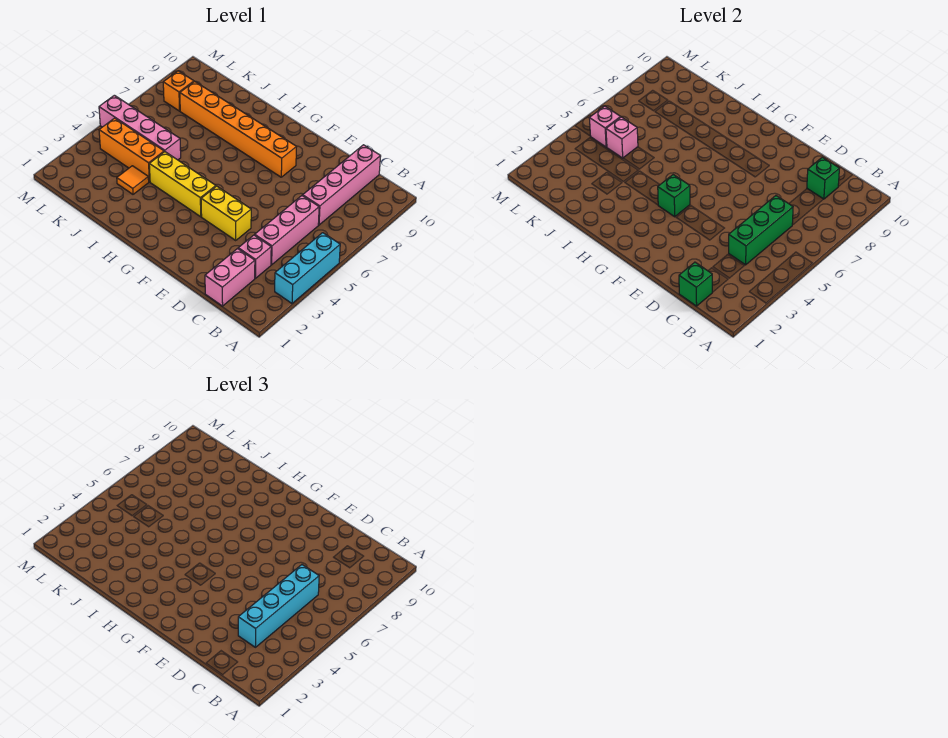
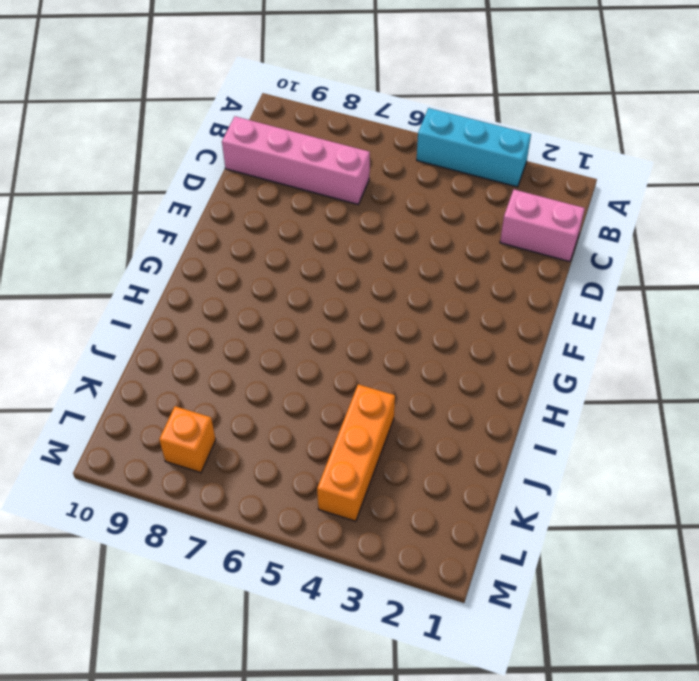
none -> pink brick C3 level 1
none -> pink brick C4:C6 level 1
none -> yellow brick E4:F4 level 1

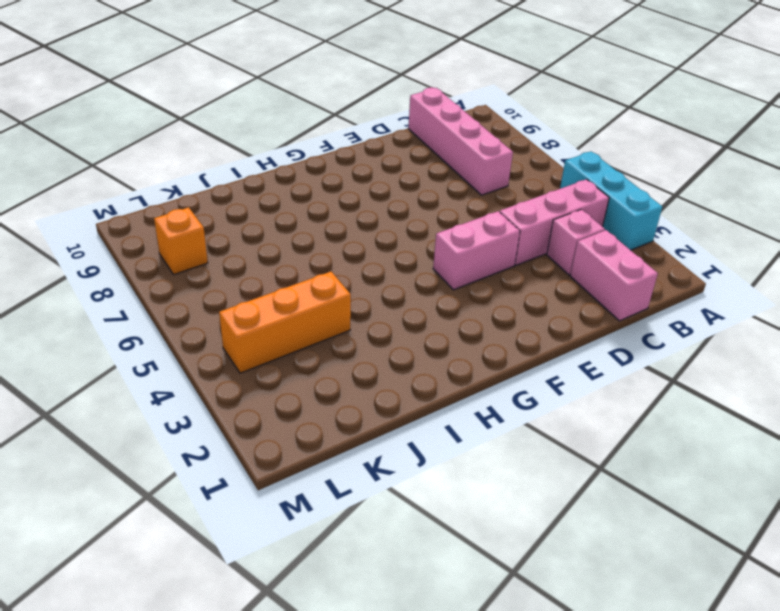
pink brick B4:D4 level 1 -> pink brick C4:C6 level 1
pink brick E4:F4 level 1 -> yellow brick E4:F4 level 1
none -> orange brick F8:K8 level 1
none -> yellow brick G4:I4 level 1
none -> orange tile J3 level 1

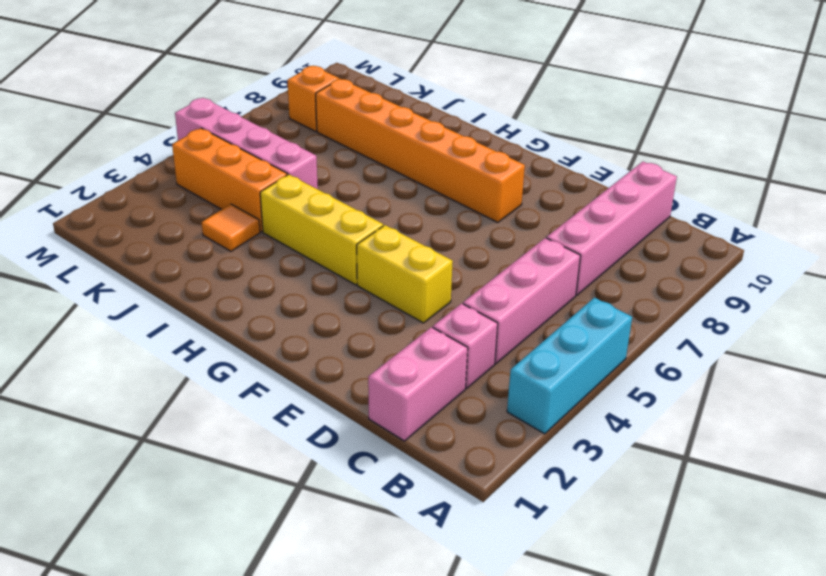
none -> green brick C1 level 2
none -> green brick C4:C6 level 2
none -> green brick C9 level 2

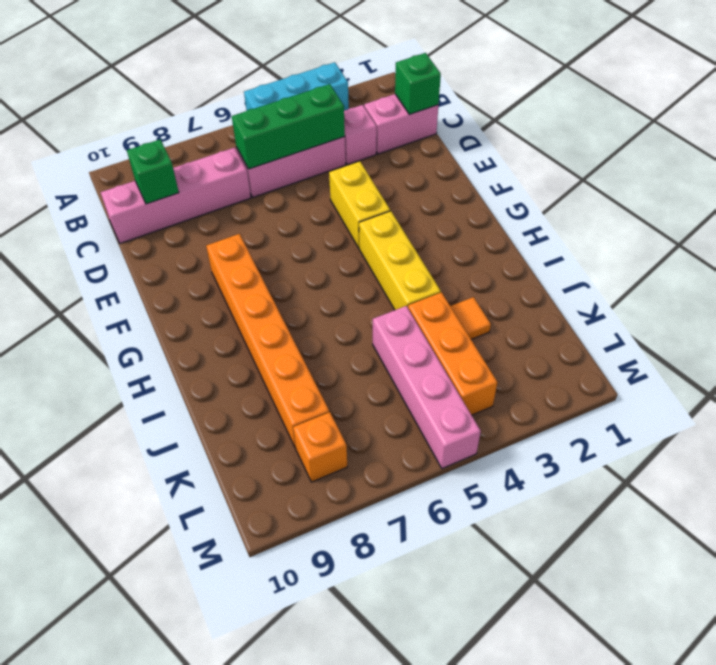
none -> green brick G4 level 2
none -> pink brick K5 level 2
none -> pink brick L5 level 2

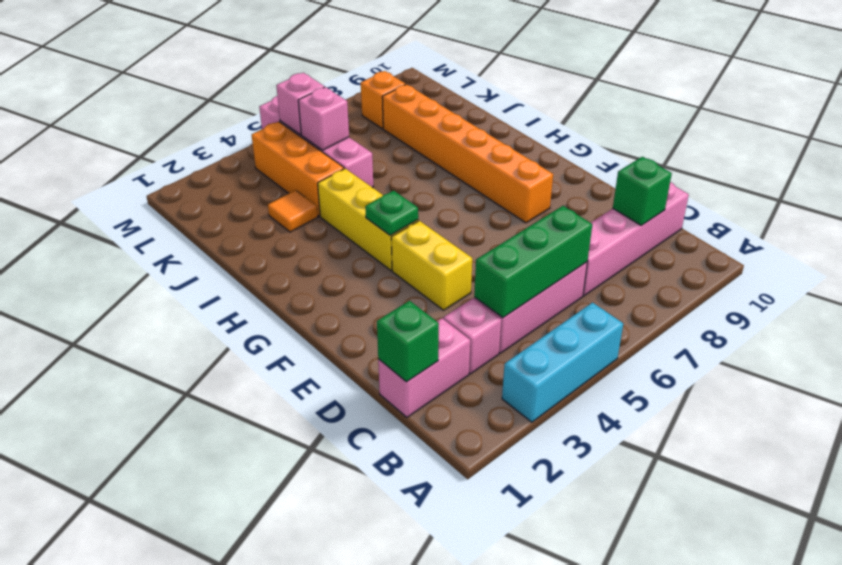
green plate G4 level 2 -> green brick G4 level 2
none -> cyan brick C3:C6 level 3

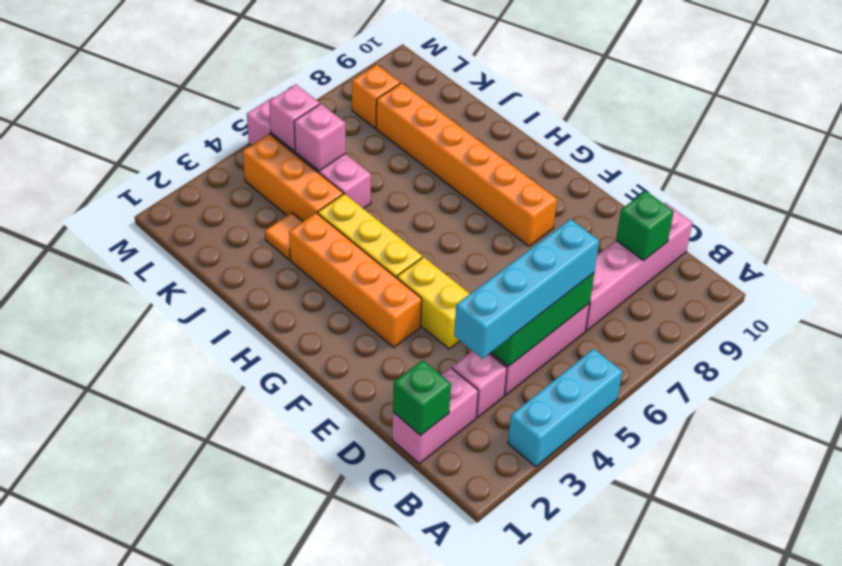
orange brick F3:I3 level 1 -> none
none -> green brick G4 level 2

